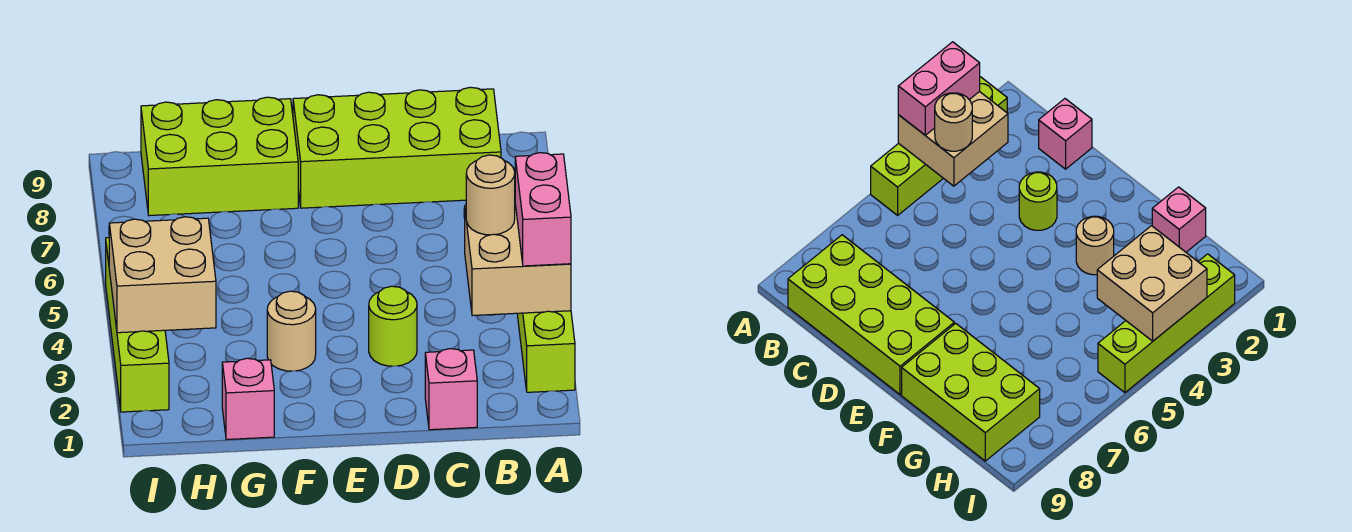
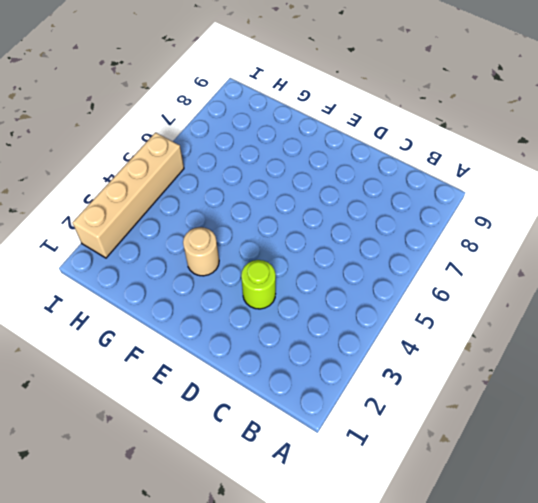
tan brick I2:I5 level 1 -> lime brick I2:I5 level 1
none -> lime brick A2:A5 level 1
none -> lime brick B8:E9 level 1
none -> pink brick C1 level 1

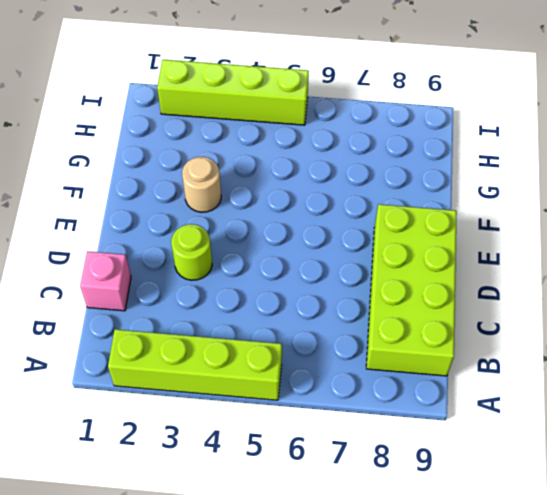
none -> lime brick F8:H9 level 1
none -> pink brick G1 level 1
none -> tan brick A3:B4 level 2

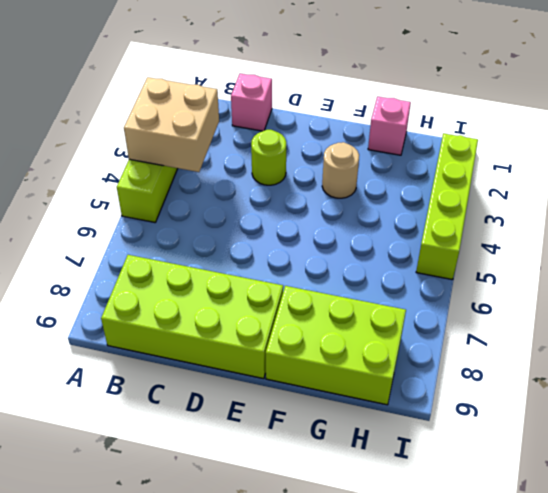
none -> tan brick H3:I4 level 2
none -> pink brick A3:A4 level 3
none -> tan round brick B4 level 3

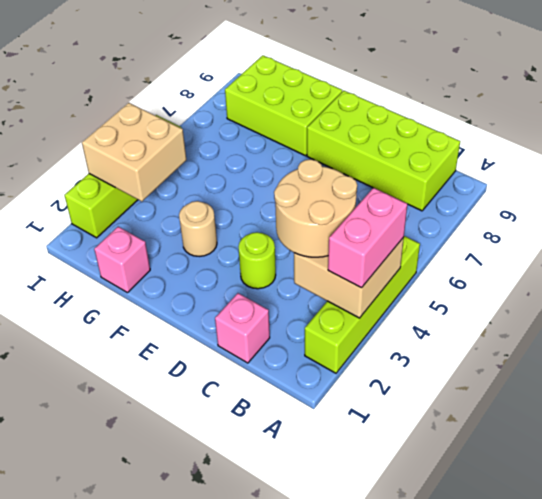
tan round brick B3:C4 level 3 -> tan round brick B4 level 3

